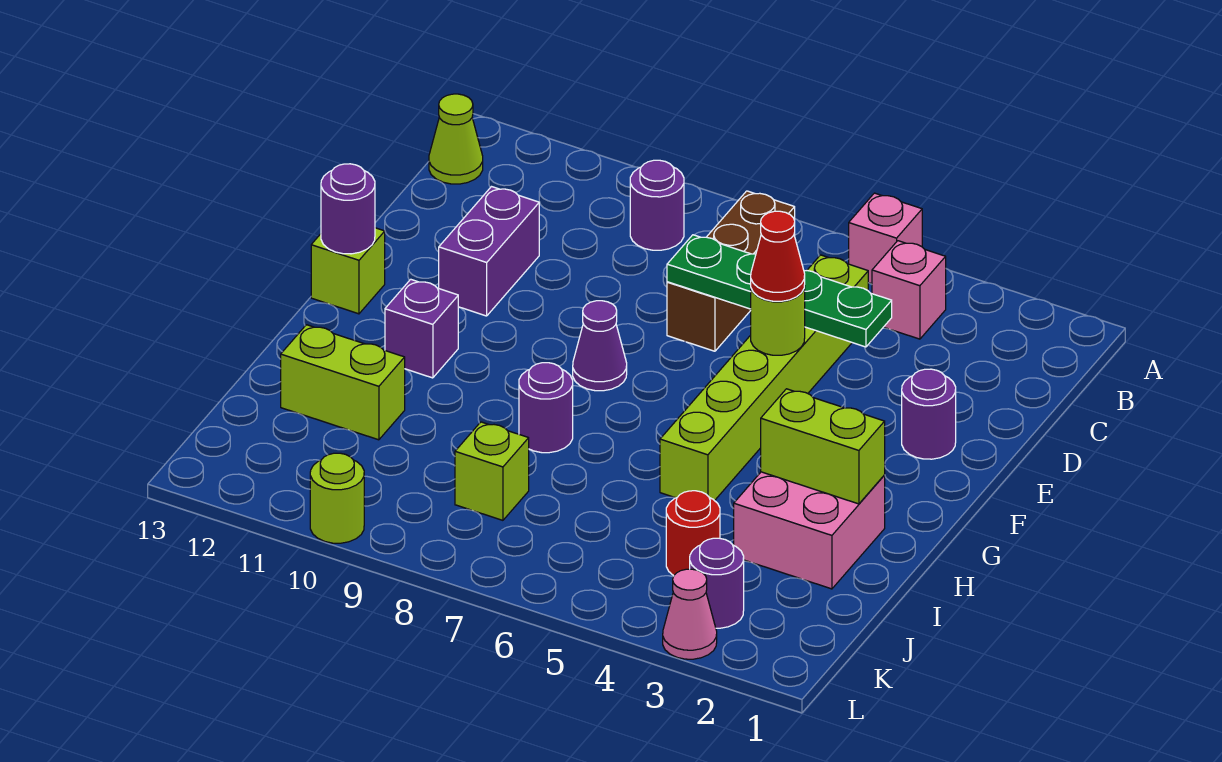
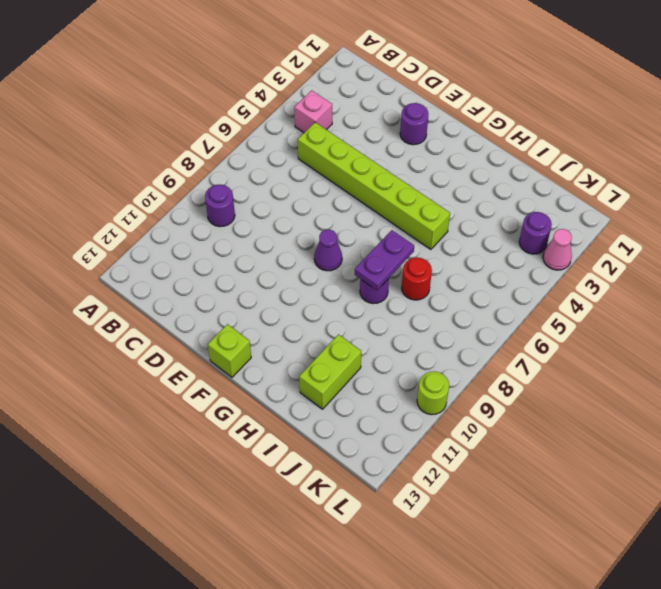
purple plate H7:H8 level 2 -> none
red round brick I7 level 1 -> red round brick J4 level 1
none -> pink brick A5 level 1
none -> brown brick B7:D7 level 1
none -> lime cone B13 level 1

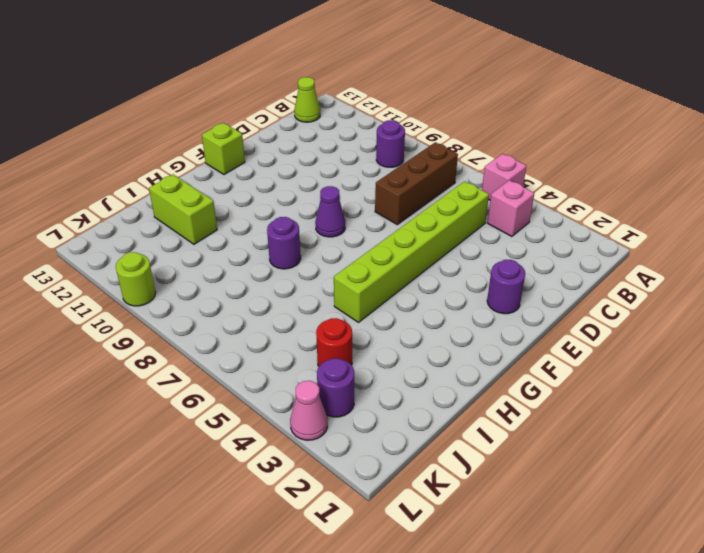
none -> purple brick D11:E11 level 1
none -> purple brick G11 level 1
none -> pink brick H2:I3 level 1

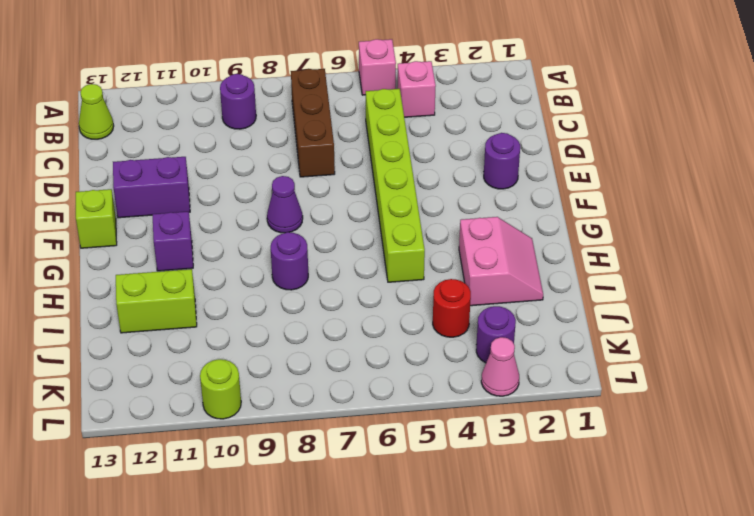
purple brick E11:E12 level 1 -> purple brick D11:E11 level 1
pink slope H2:I3 level 1 top 3 -> pink brick H2:I3 level 1
none -> lime brick J8 level 1
none -> green plate D4:D7 level 2
none -> lime round brick E5 level 2

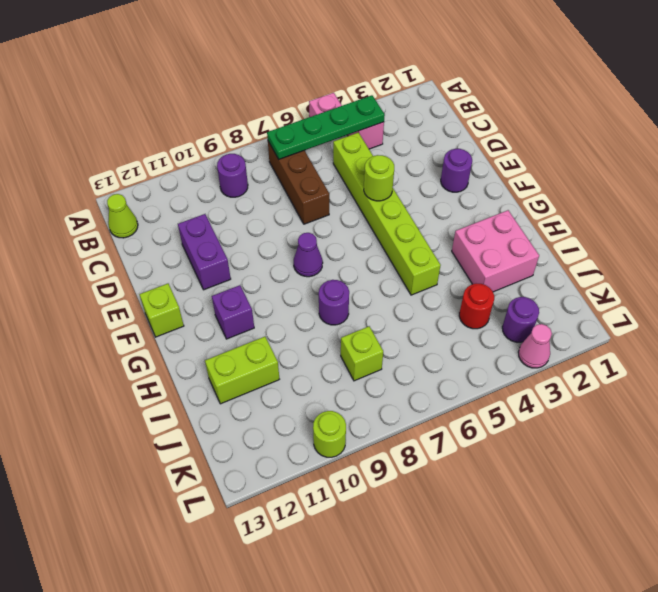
green plate B4:B7 level 2 -> green plate D4:D7 level 2
none -> purple round brick F13 level 2
none -> lime brick H2:H3 level 2
none -> red cone E5 level 3

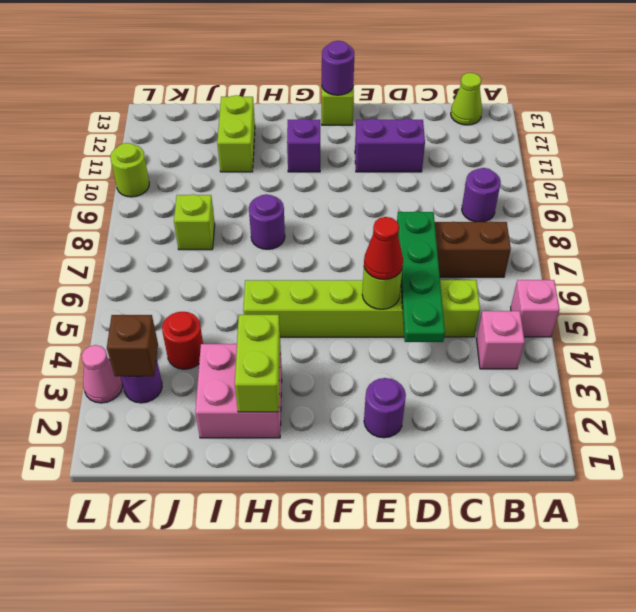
brown brick K3 level 2 -> none
none -> purple cone F8 level 1

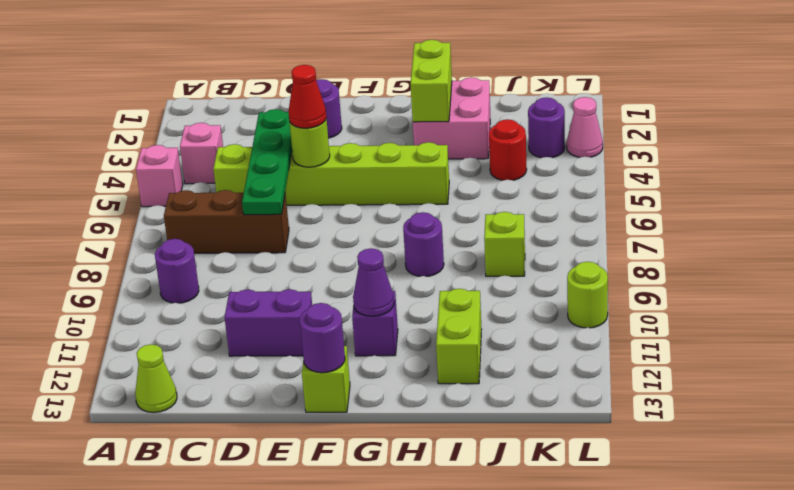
purple cone G11 level 2 -> purple cone F8 level 1

